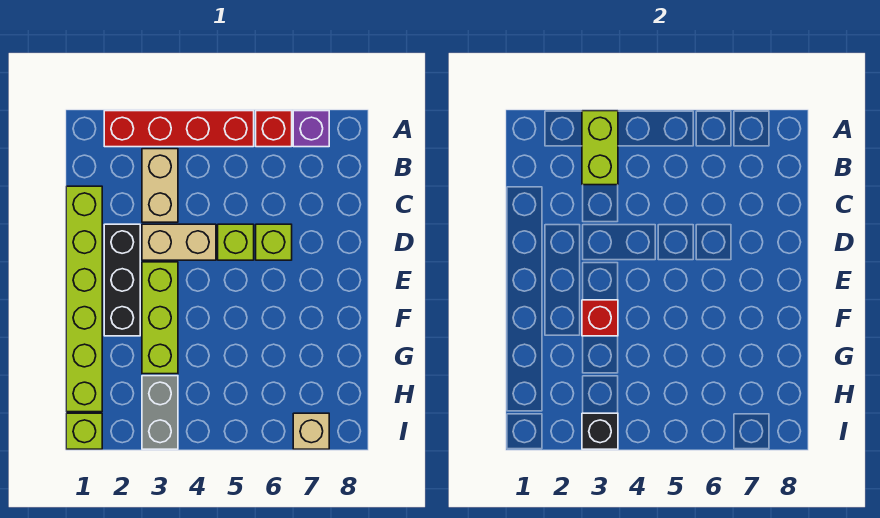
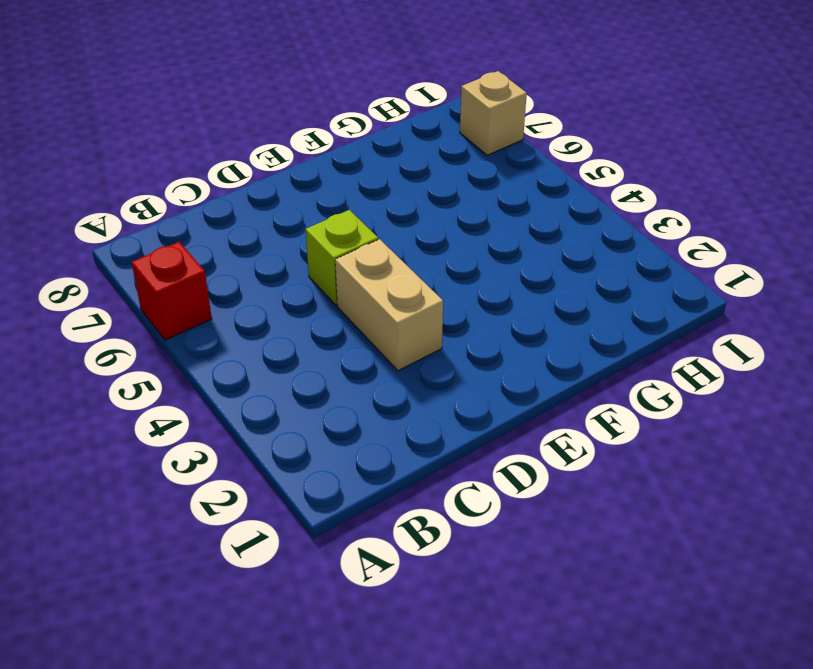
none -> red brick A2:A5 level 1
none -> purple brick A7 level 1
none -> tan brick B3:C3 level 1

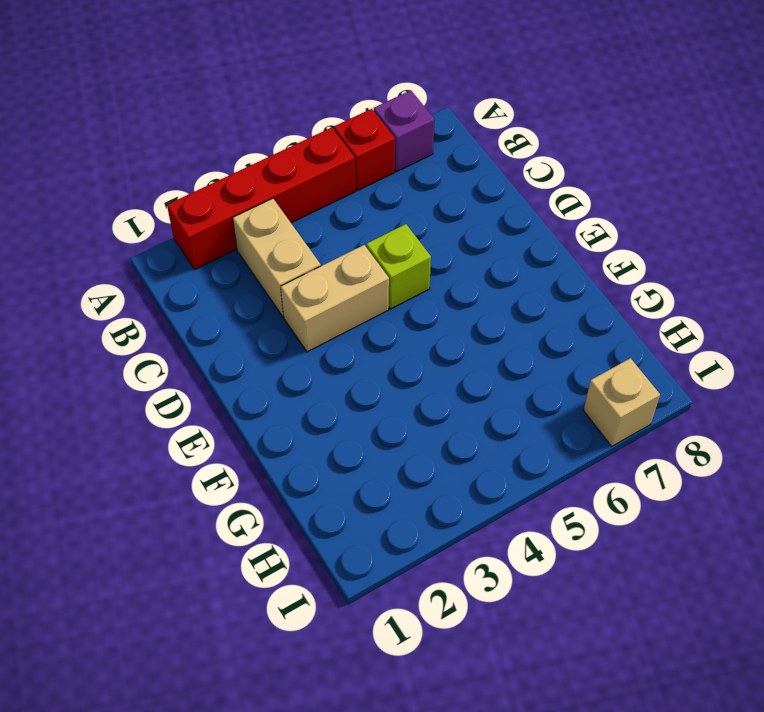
none -> lime brick C1:H1 level 1
none -> black brick D2:F2 level 1
none -> lime brick D6 level 1

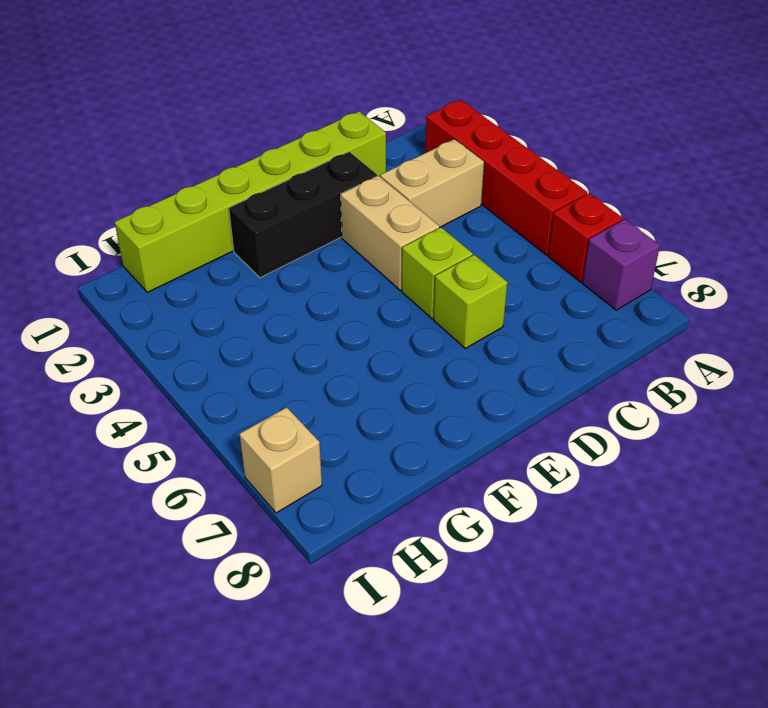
none -> lime brick E3:G3 level 1
none -> grey brick H3:I3 level 1
none -> lime brick I1 level 1

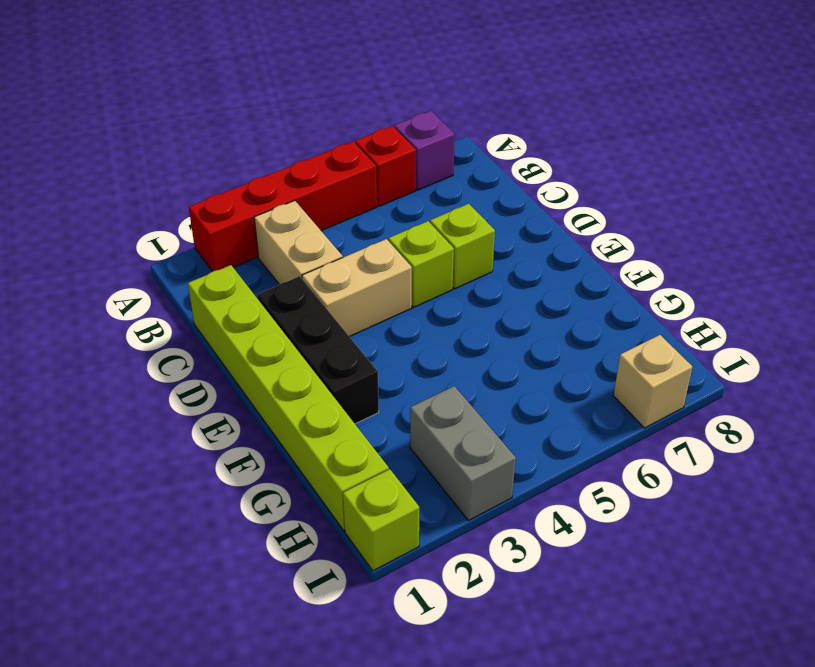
none -> lime brick E3:G3 level 1
none -> lime brick A3:B3 level 2
none -> red brick F3 level 2

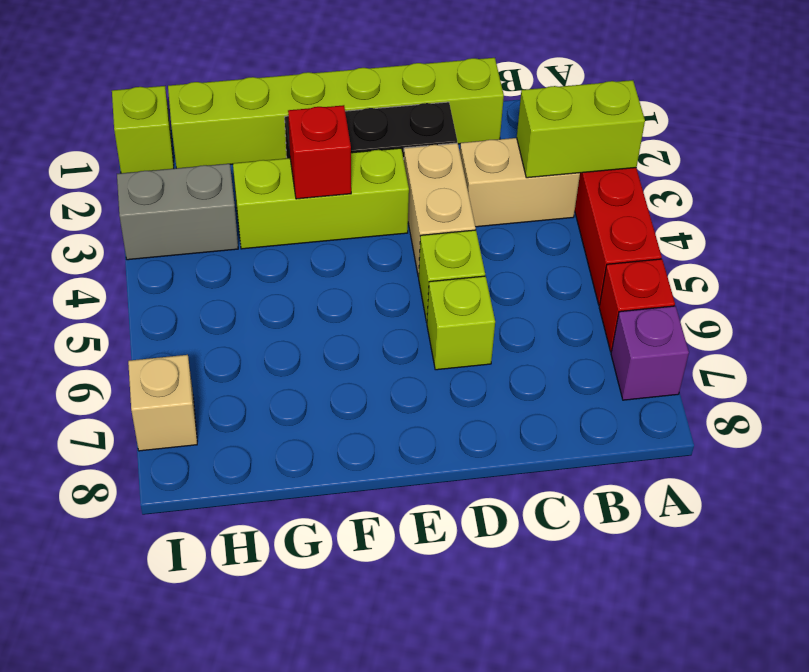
none -> black brick I3 level 2

